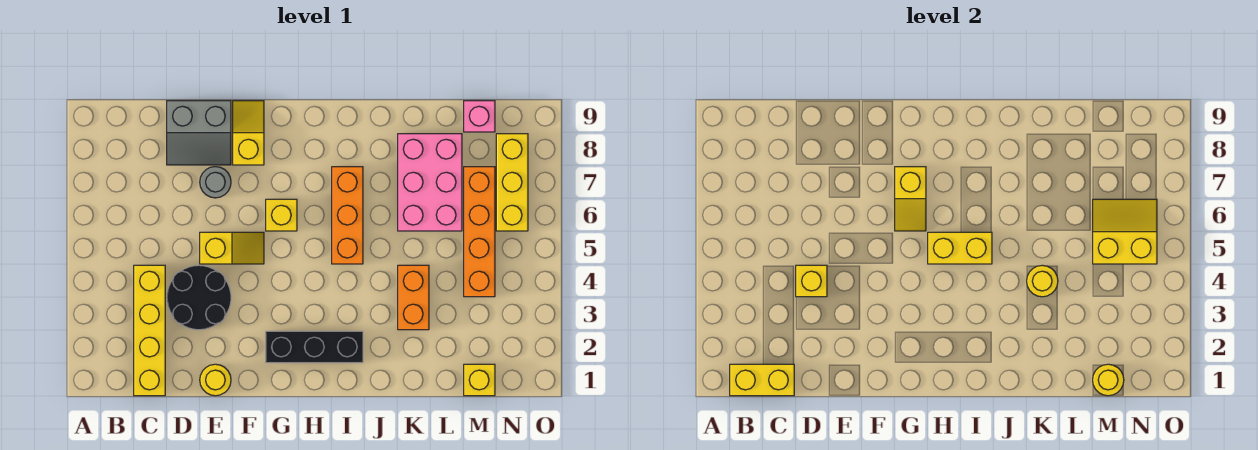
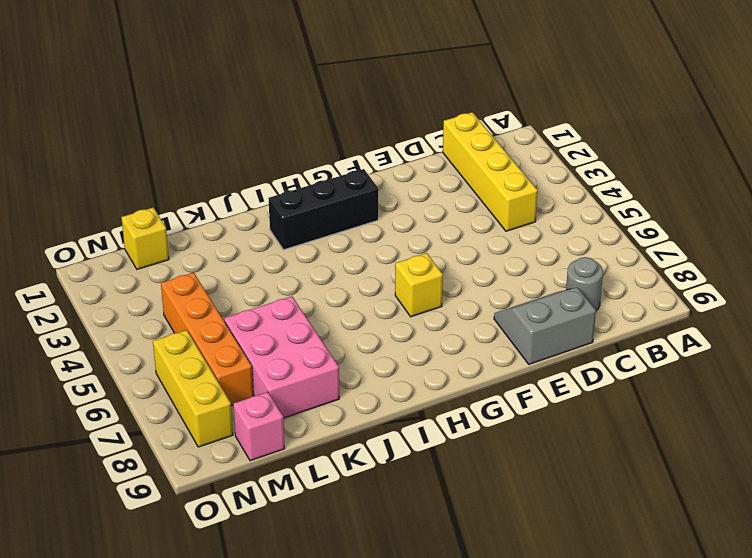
grey round brick C8 level 1 -> grey round brick E7 level 1
none -> black round brick D3:E4 level 1
none -> yellow round brick E1 level 1
none -> yellow slope E5:F5 level 1 top E

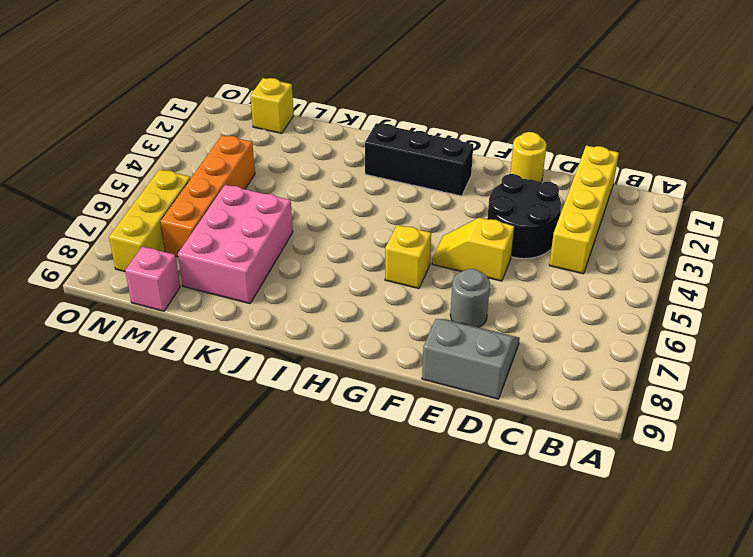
none -> yellow slope F8:F9 level 1 top 8
none -> orange brick I5:I7 level 1
none -> orange brick K3:K4 level 1

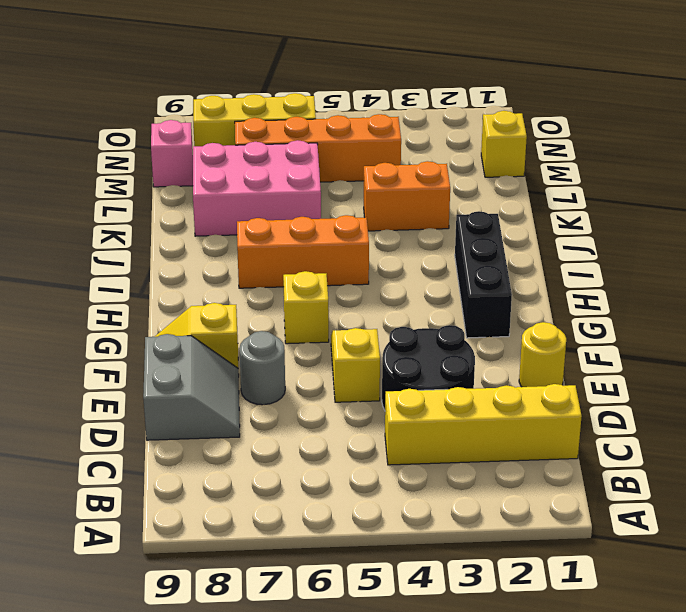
none -> yellow brick B1:C1 level 2
none -> yellow brick D4 level 2
none -> yellow slope G6:G7 level 2 top 7

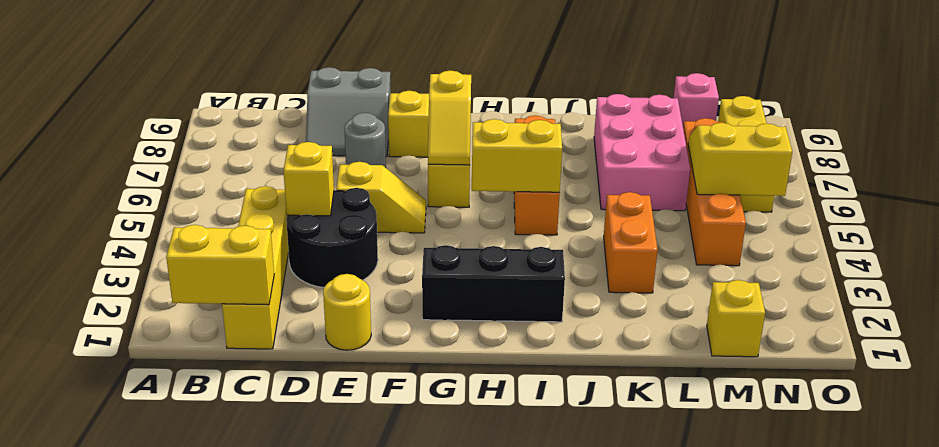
none -> yellow round brick K4 level 2
none -> yellow round brick M1 level 2

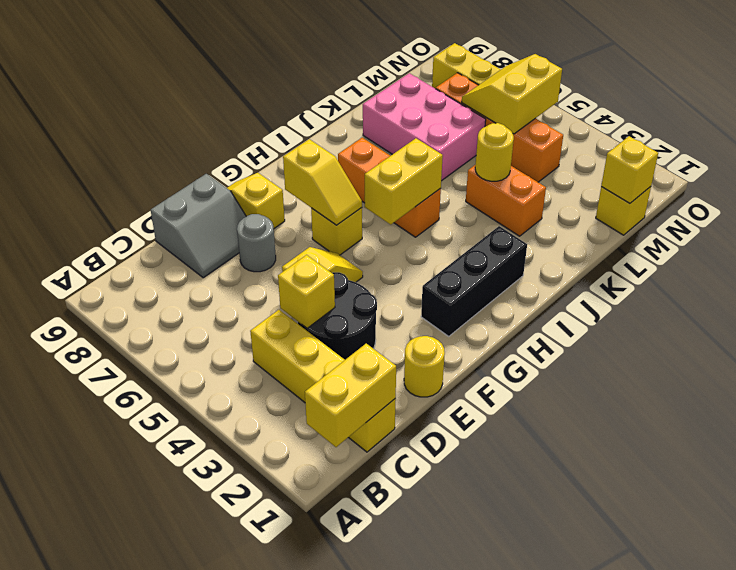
yellow brick M1 level 2 -> yellow round brick M1 level 2
none -> pink brick M9 level 1

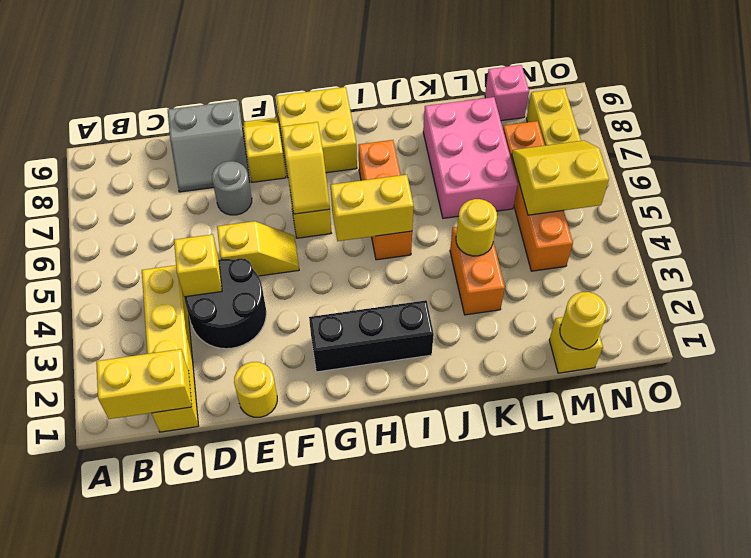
yellow brick G8:H9 level 1 -> none

